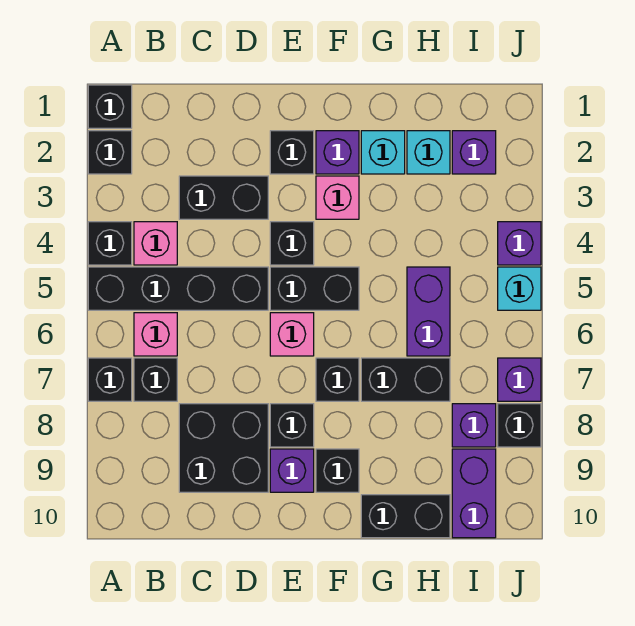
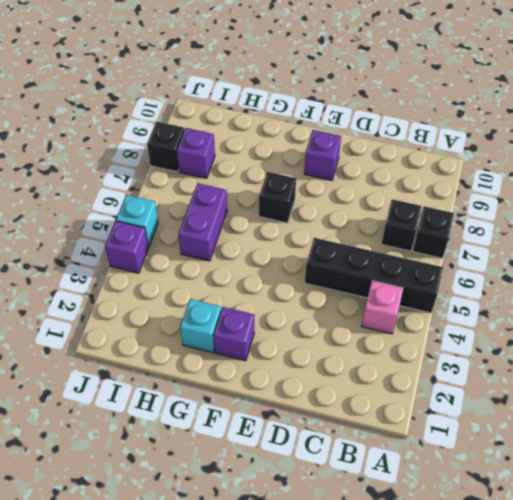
none -> black brick A1 level 1
none -> black brick A2 level 1
none -> black brick A4 level 1
none -> pink brick B6 level 1

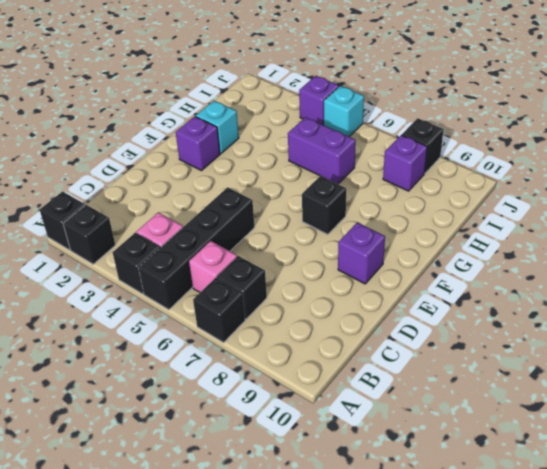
none -> black brick C3:D3 level 1
none -> black brick C8:D9 level 1
none -> black brick E2 level 1
none -> black brick E4 level 1

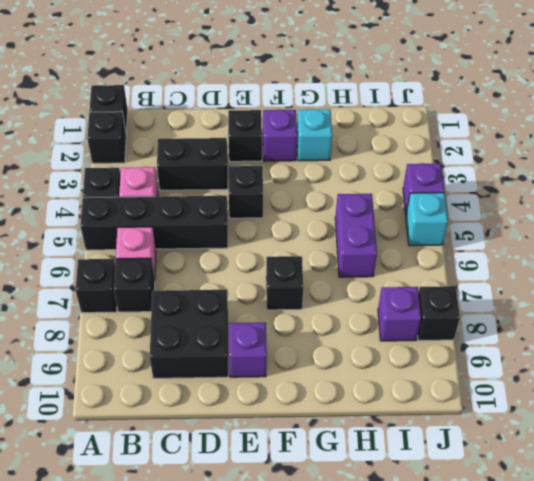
none -> black brick E5:F5 level 1
none -> pink brick E6 level 1
none -> black brick E8 level 1
none -> pink brick F3 level 1

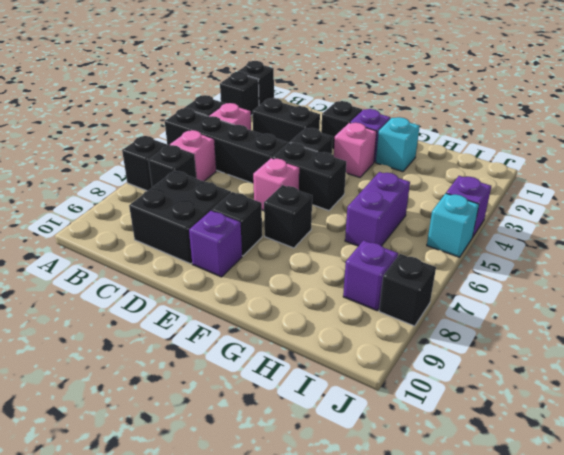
none -> black brick F9 level 1
none -> black brick G7:H7 level 1
none -> black brick G10:H10 level 1
none -> cyan brick H2 level 1

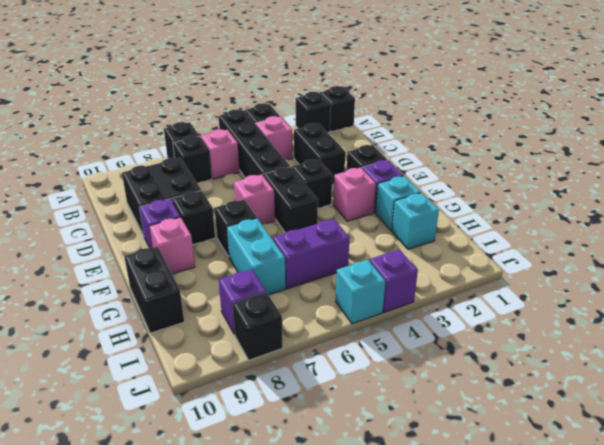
pink brick F9 level 1 -> black brick F9 level 1
cyan brick G7:H7 level 1 -> black brick G7:H7 level 1
none -> purple brick I2 level 1
none -> purple brick I9:I10 level 1
none -> purple brick J7 level 1

